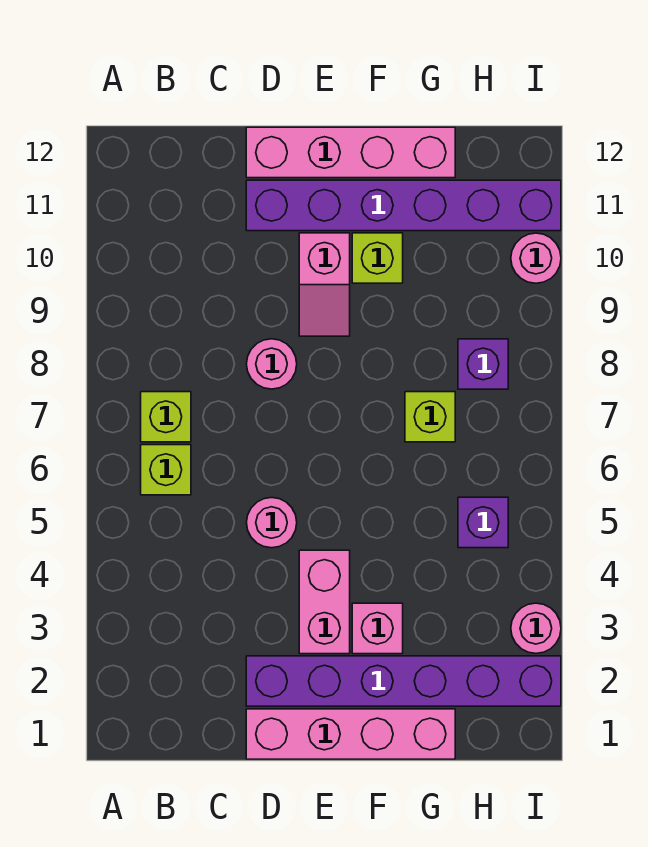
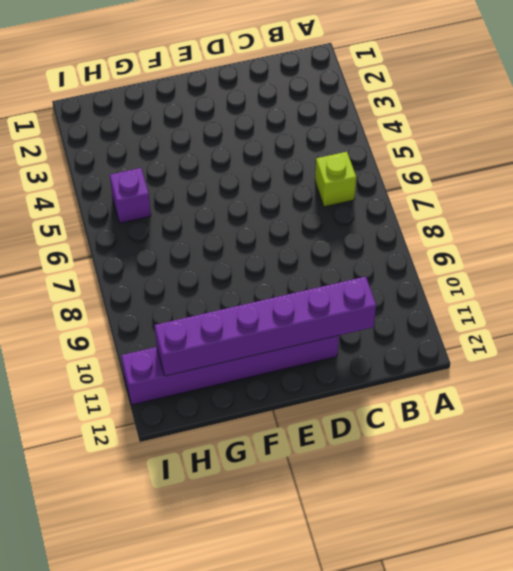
purple brick C11:H11 level 2 -> purple brick D2:I2 level 1
none -> lime brick B7 level 1
none -> pink brick D1:G1 level 1
none -> pink round brick D5 level 1

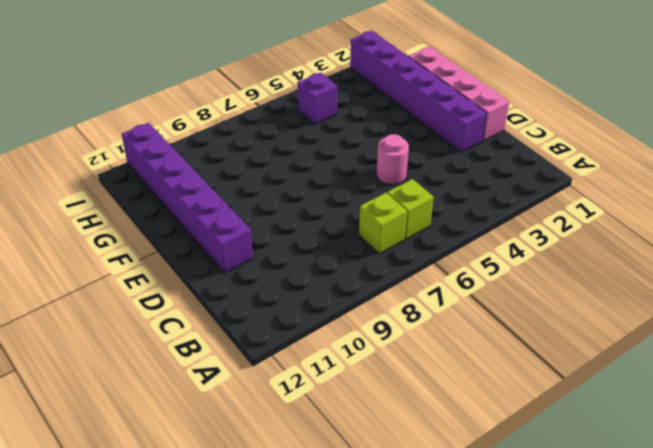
none -> pink round brick D8 level 1
none -> pink brick D12:G12 level 1
none -> pink brick E3:E4 level 1

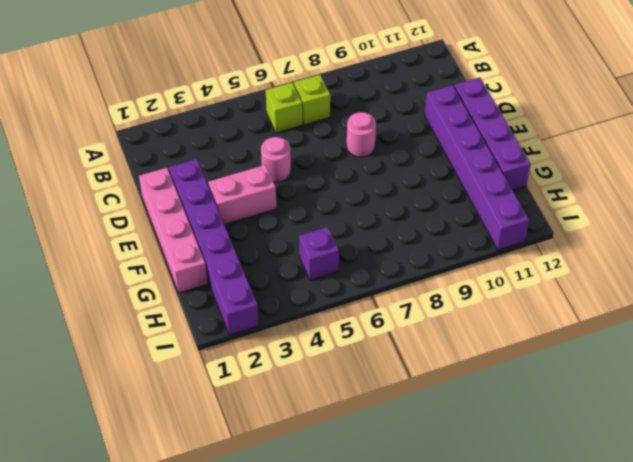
purple brick D12:G12 level 1 -> pink brick D12:G12 level 1
none -> pink slope E9:E10 level 1 top 10
none -> pink brick F3 level 1
none -> lime brick F10 level 1

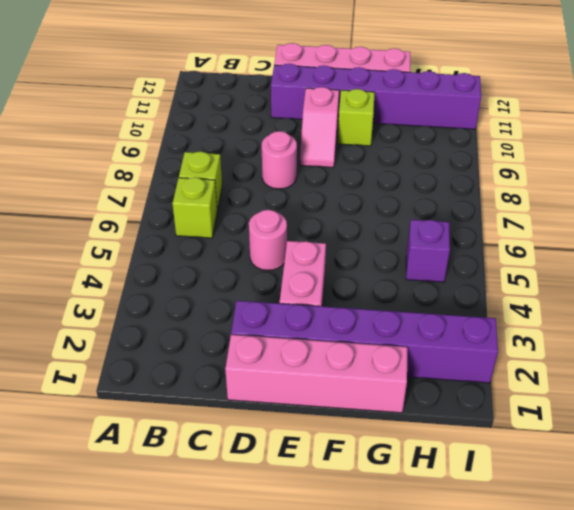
none -> pink brick F3 level 1
none -> lime brick G7 level 1
none -> purple brick H8 level 1

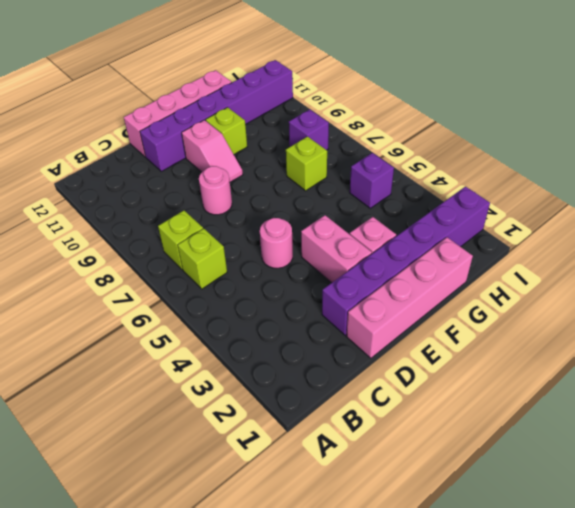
none -> pink round brick I3 level 1
none -> pink round brick I10 level 1

